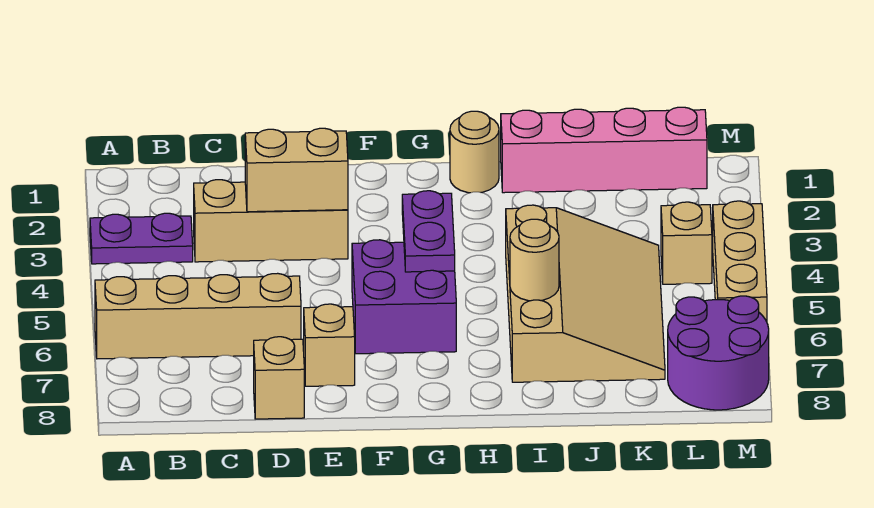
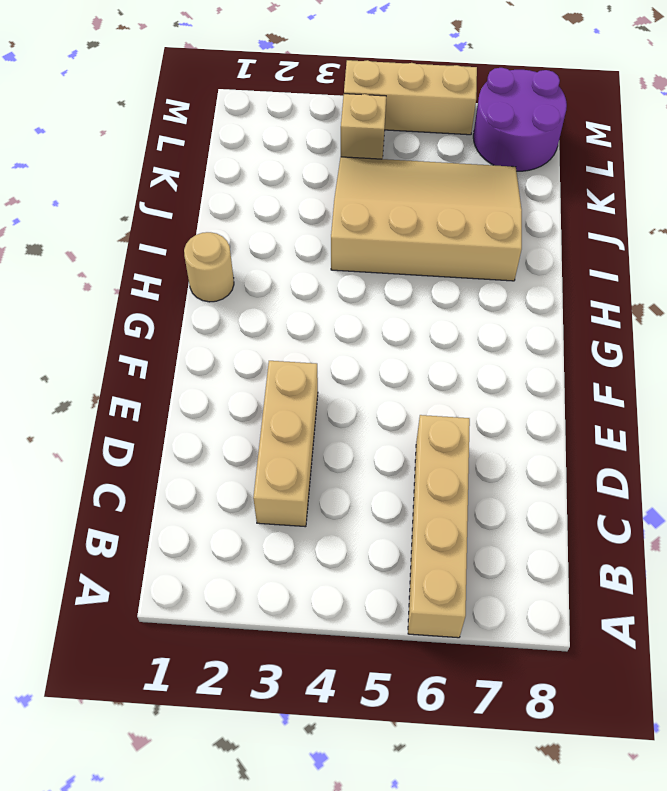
none -> purple plate A3:B3 level 1
none -> tan brick D8 level 1
none -> tan brick E7 level 1

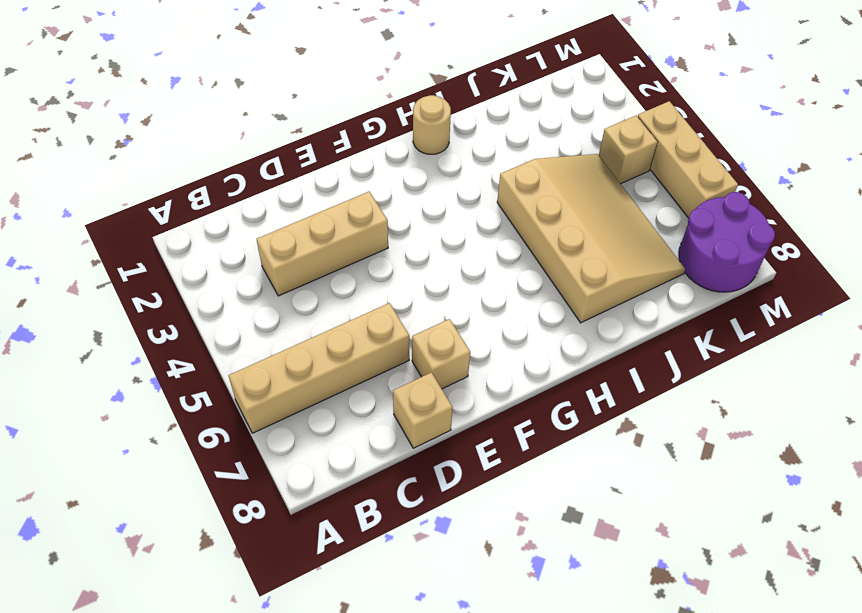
none -> purple plate A3:B3 level 1
none -> purple brick F5:G6 level 1
none -> pink brick I1:L1 level 1

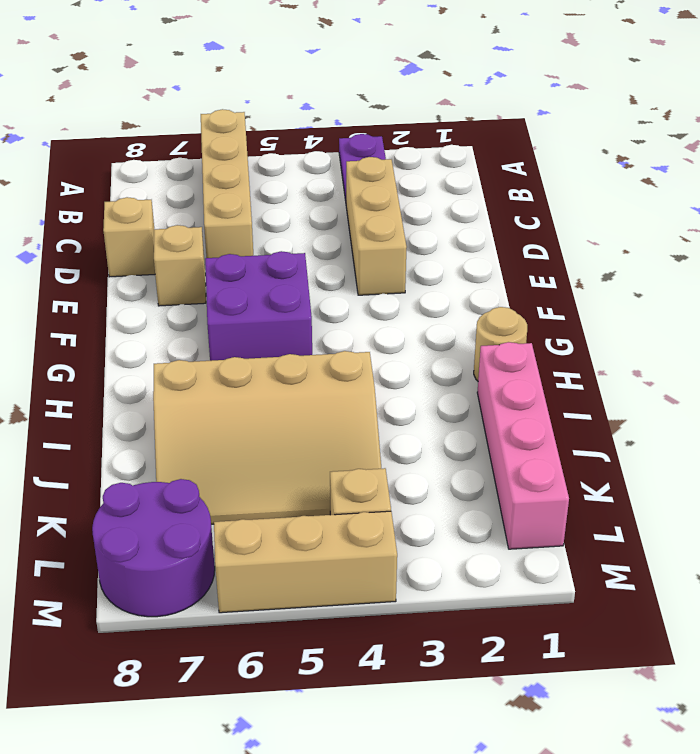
none -> tan brick D3:E3 level 2
none -> purple plate G4:G5 level 2
none -> tan round brick I6 level 2

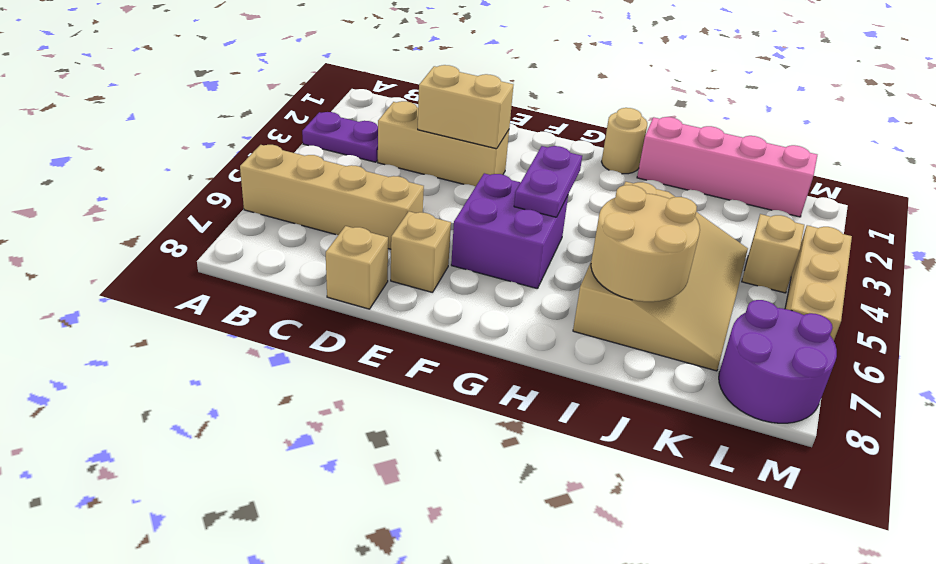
tan round brick I6:J7 level 2 -> tan round brick I6 level 2

